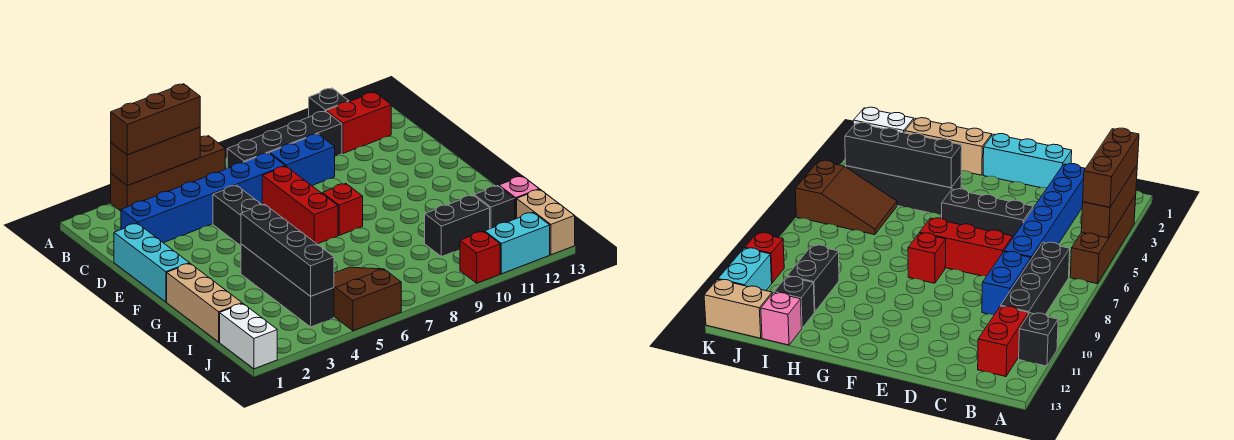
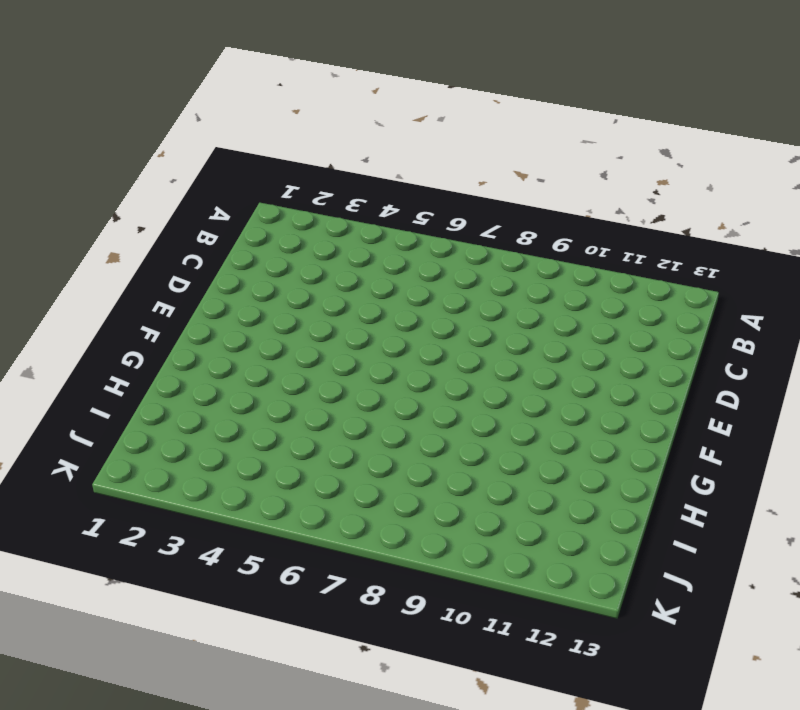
none -> brown brick A3:A6 level 1
none -> black brick A11 level 1
none -> black brick B7:B10 level 1

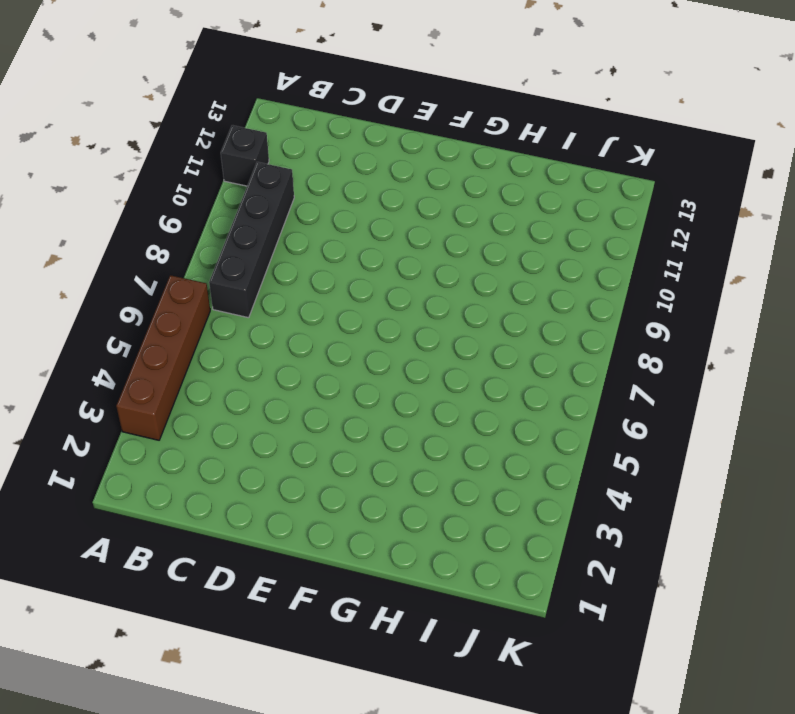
none -> red brick B11:B12 level 1
none -> blue brick C2:C7 level 1
none -> blue brick C8:C9 level 1

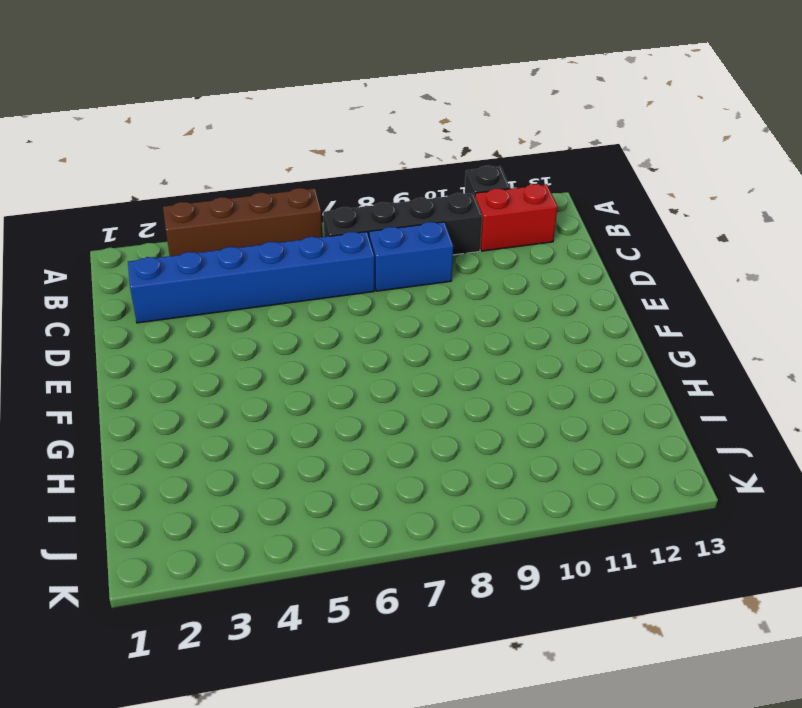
none -> cyan brick D1:F1 level 1
none -> black brick D5:F5 level 1
none -> red brick D7:F7 level 1

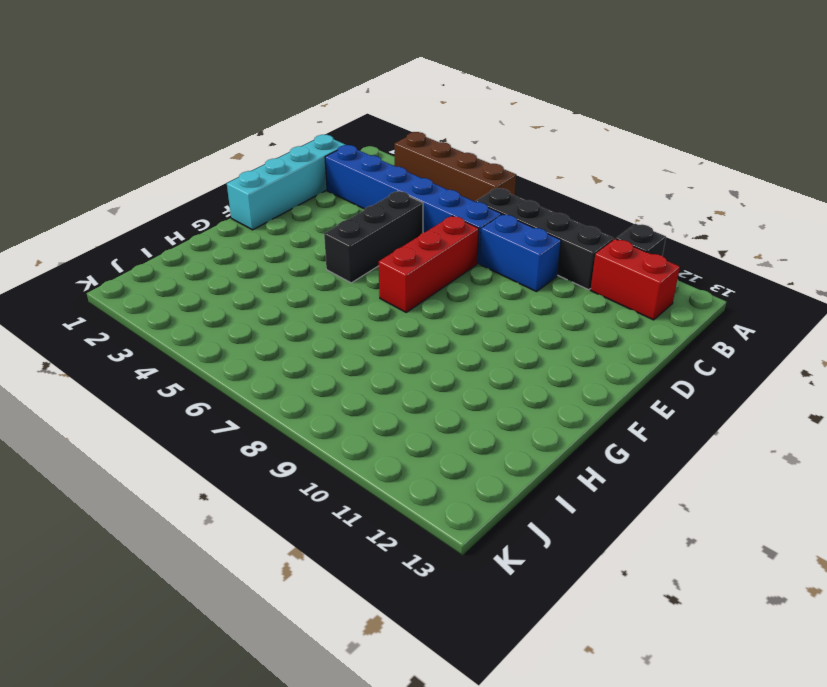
cyan brick C1:F1 level 1 -> cyan brick D1:F1 level 1
none -> red brick F8 level 1
none -> tan brick G1:I1 level 1
none -> black brick G4:J4 level 1

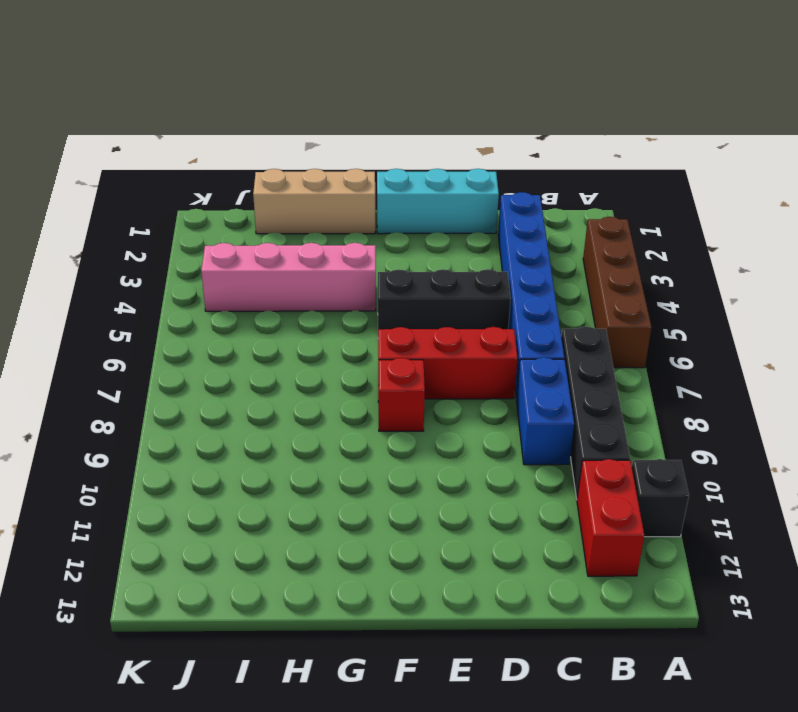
pink brick G4:J4 level 1 -> black brick G4:J4 level 1
none -> brown slope I5:K6 level 1 top K
none -> black brick I10:I11 level 1
none -> black brick I12 level 1

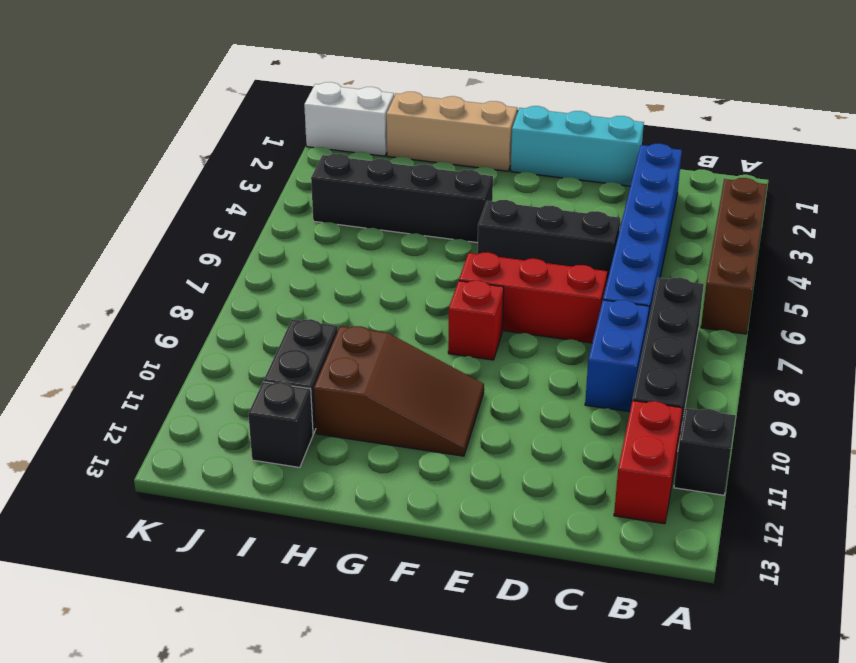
brown slope F10:H11 level 1 top H -> brown slope I5:K6 level 1 top K
none -> pink brick I13 level 1
none -> tan brick J13:K13 level 1
none -> red brick K10 level 1

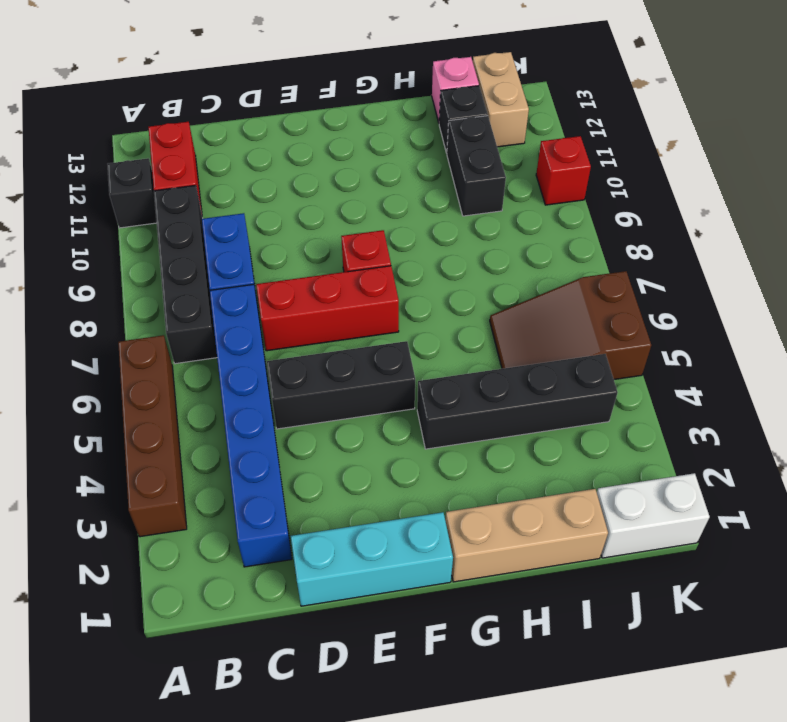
tan brick J12:J13 level 1 -> tan brick J13:K13 level 1
none -> cyan brick K11:K12 level 1
none -> brown brick A3:A5 level 2
none -> black brick G4:J4 level 2

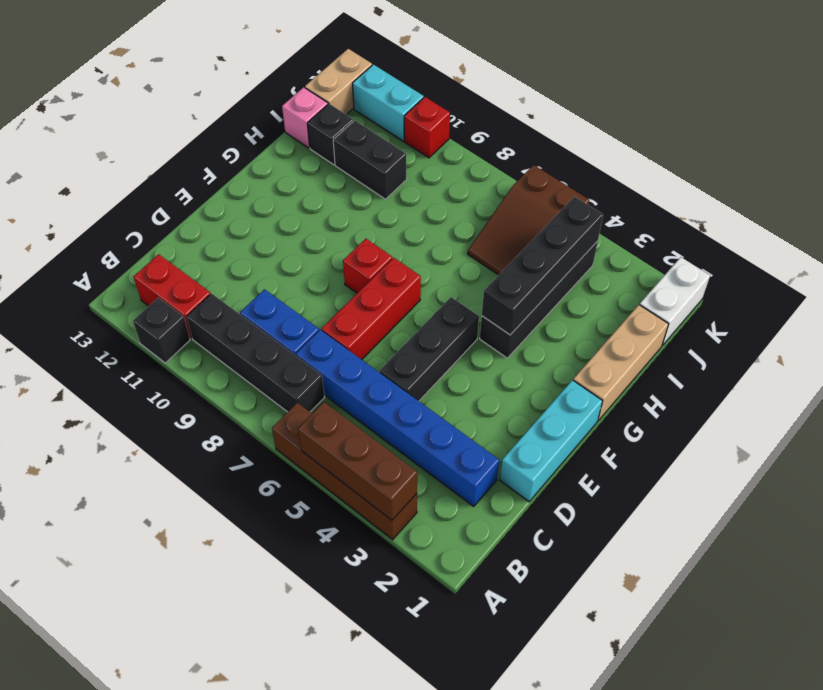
none -> brown brick A3:A5 level 3

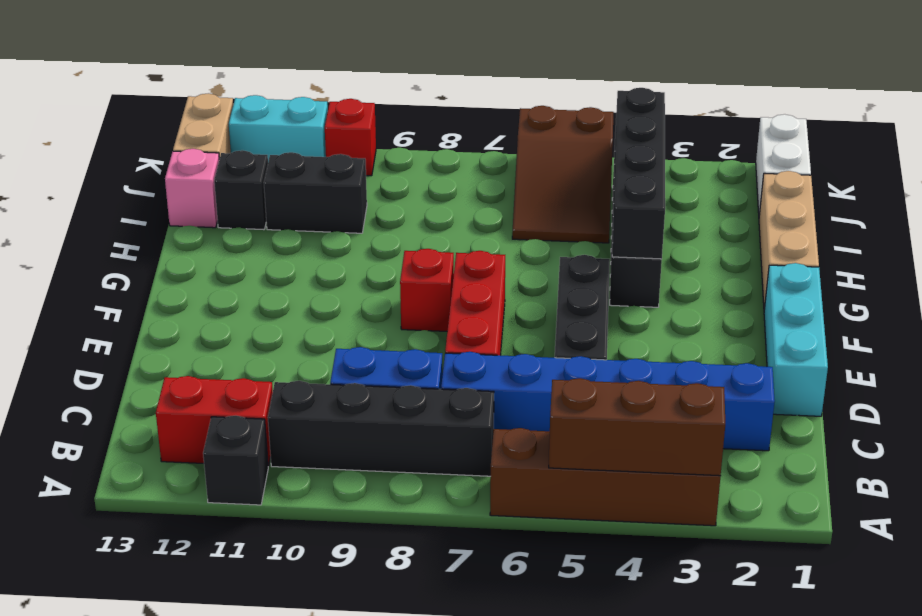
none -> brown brick A3:A5 level 3

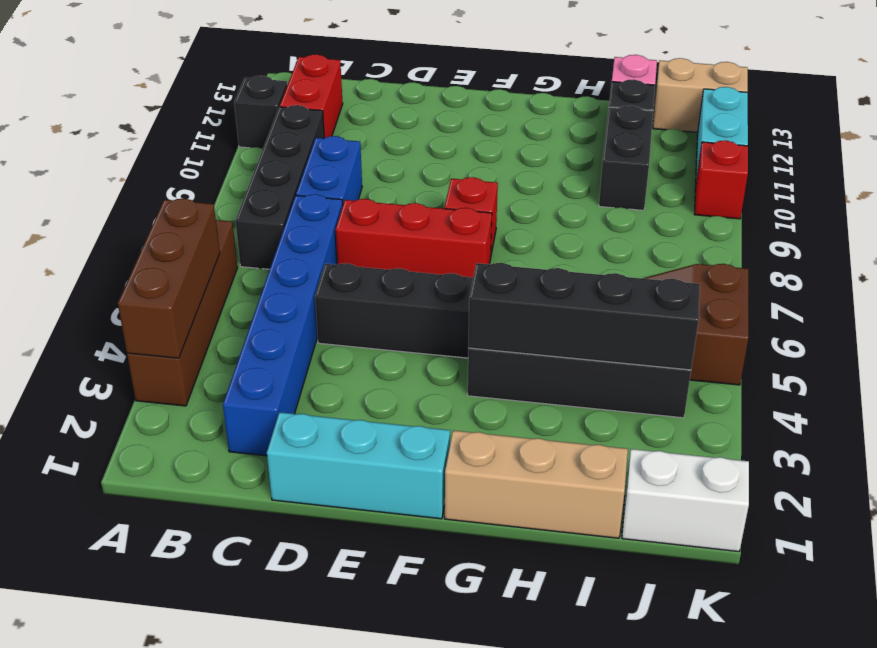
none -> brown brick A3:A5 level 3

